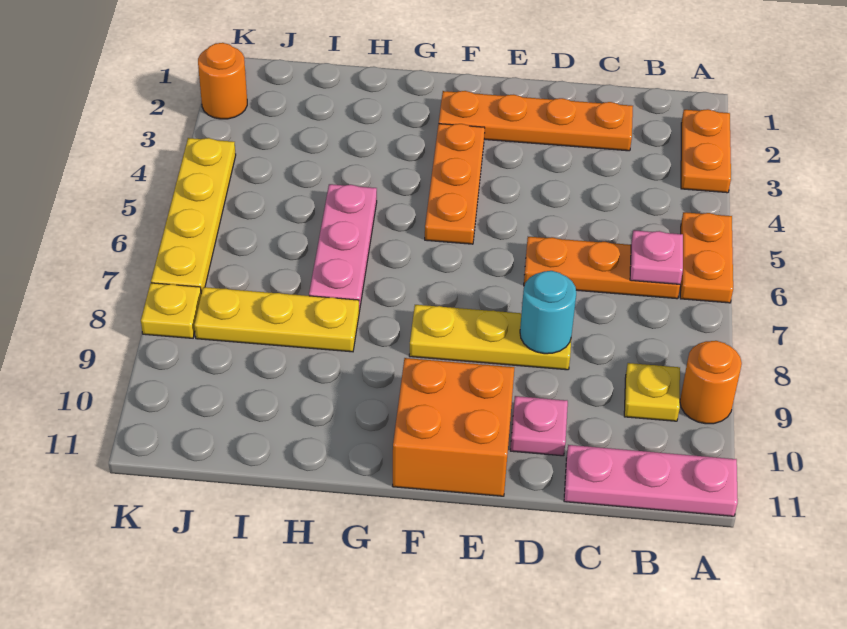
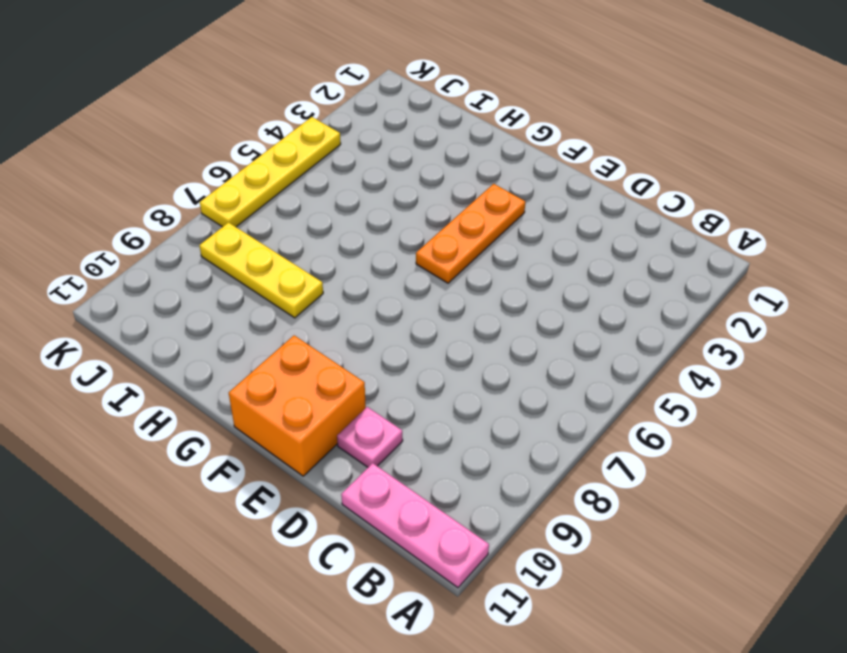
none -> orange plate A2:A3 level 1
none -> orange plate A5:A6 level 1
none -> orange round brick A9 level 1

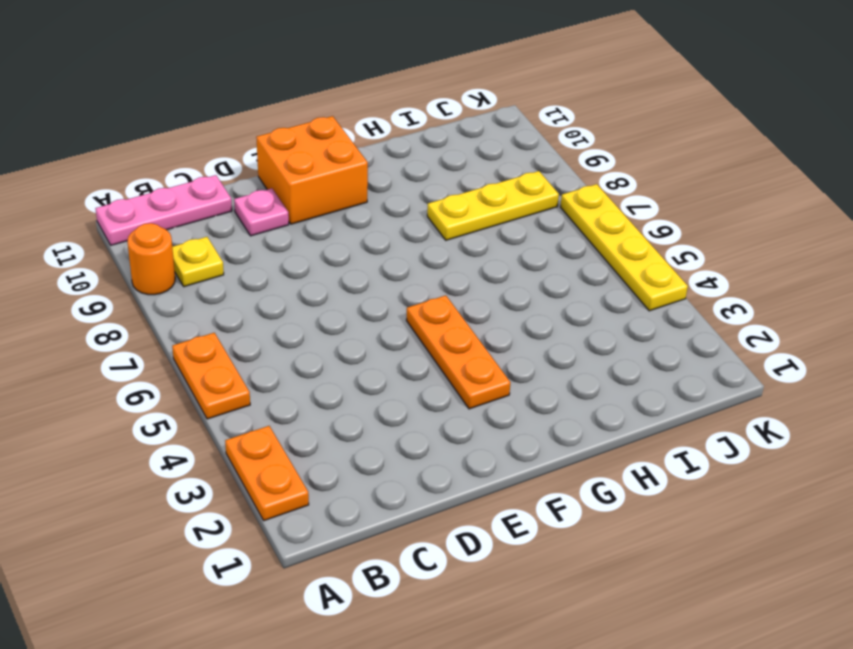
none -> orange plate B6:D6 level 1
none -> orange plate C2:F2 level 1
none -> yellow plate D8:F8 level 1

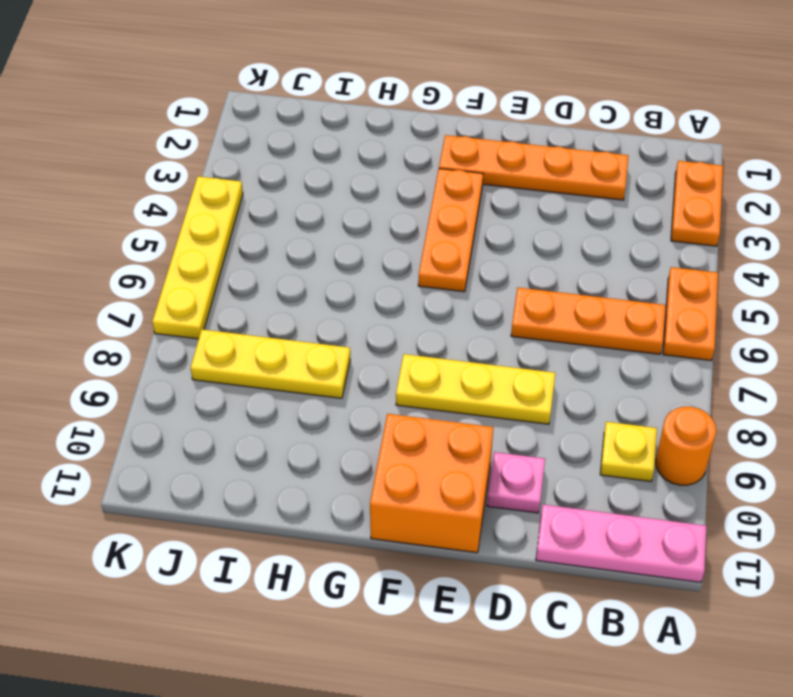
none -> pink plate H5:H7 level 1
none -> orange round brick K2 level 1
none -> yellow plate K8 level 1

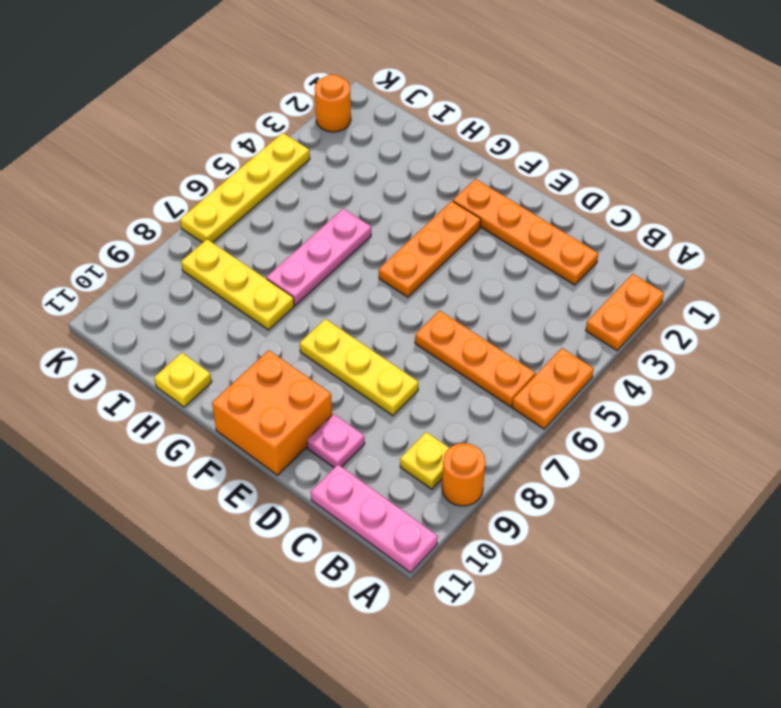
yellow plate H11 level 1 -> yellow plate K8 level 1
none -> pink plate B6 level 2
none -> cyan round brick D8 level 2

